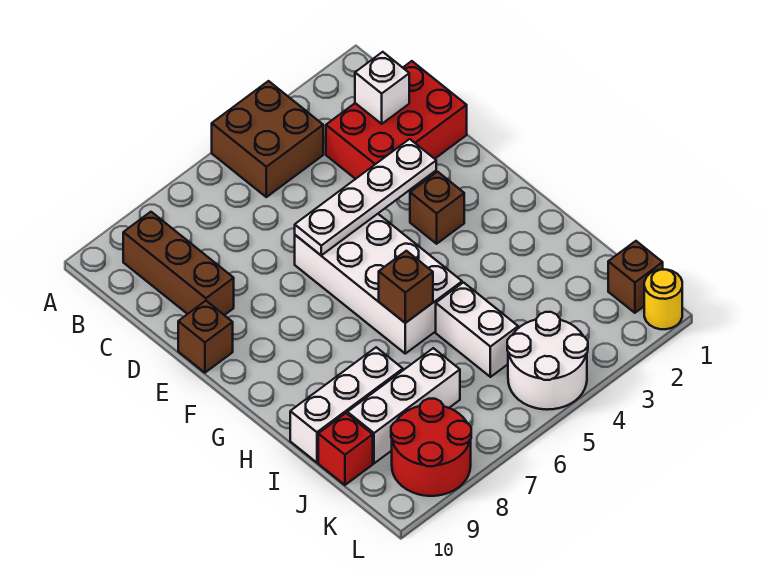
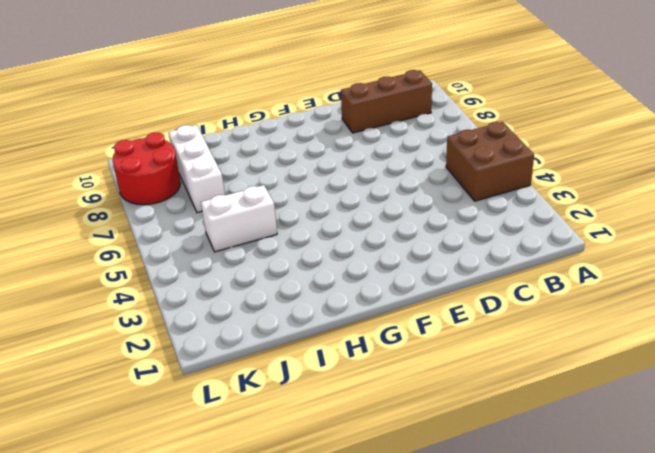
none -> red brick C1:D3 level 1
none -> white brick E5:H6 level 1
none -> brown brick E10 level 1

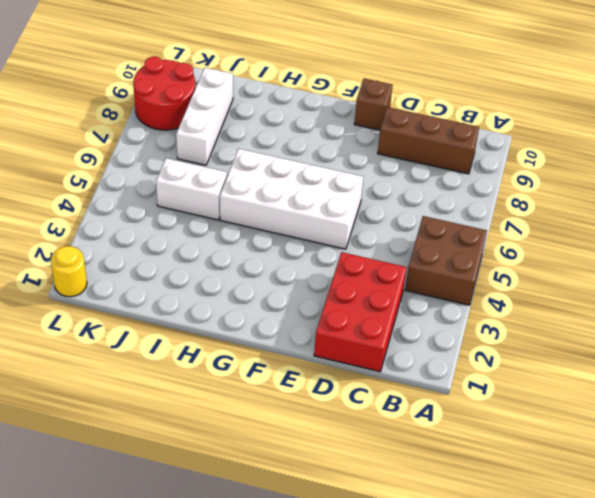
none -> brown brick F3 level 1
none -> white brick I8:I10 level 1
none -> red brick J10 level 1

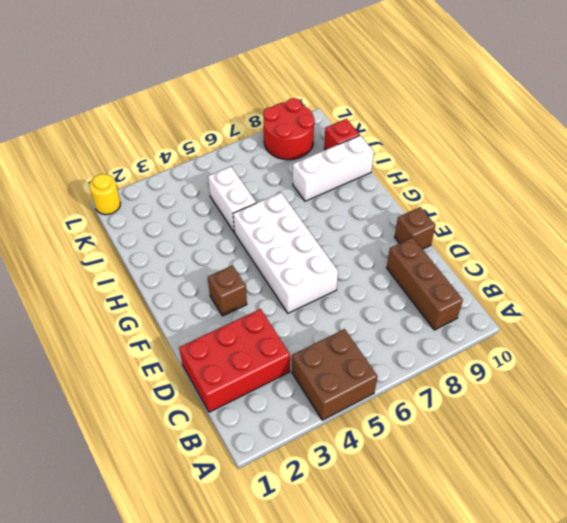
none -> white brick J7:J9 level 1
none -> brown brick K1 level 1
none -> white round brick K4:L5 level 1

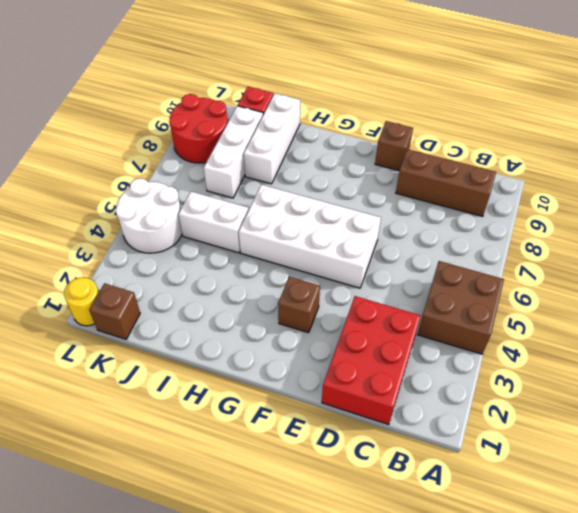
none -> white brick C2 level 2
none -> white plate E3:E6 level 2
none -> brown brick H6 level 2

